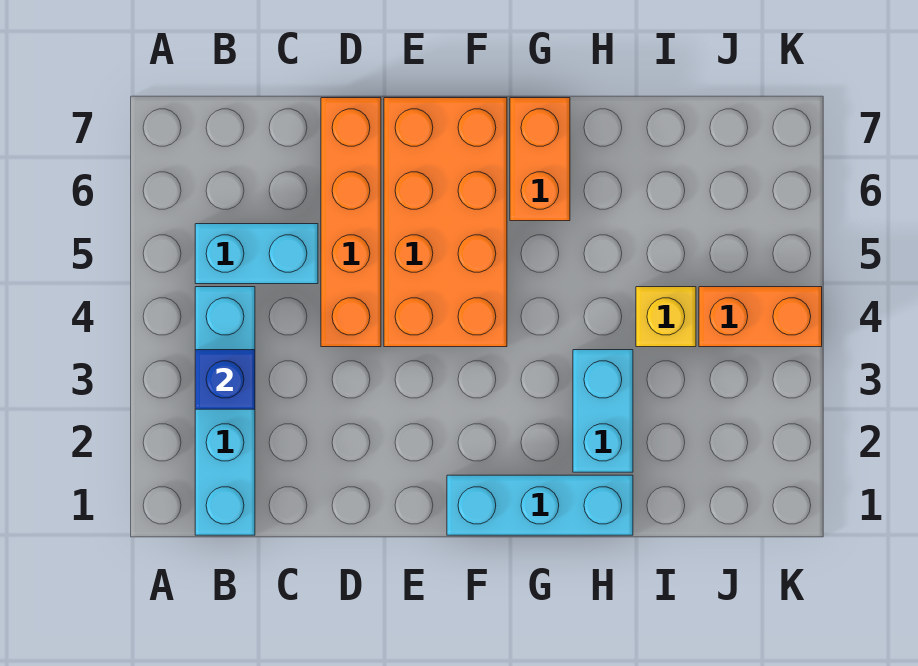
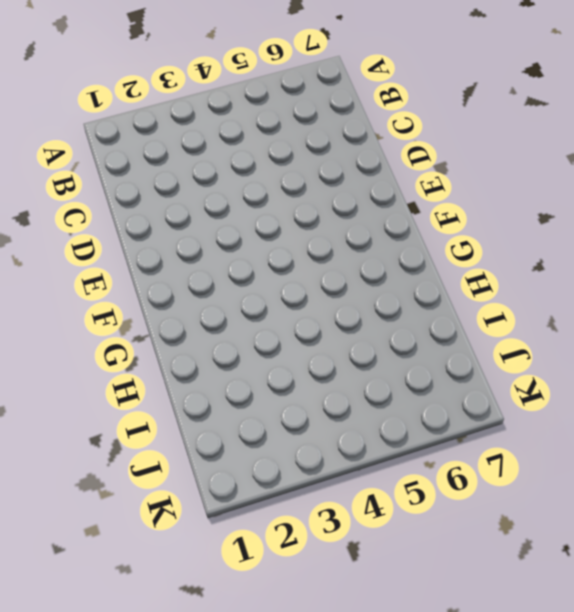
none -> cyan brick B1:B4 level 1
none -> cyan brick B5:C5 level 1

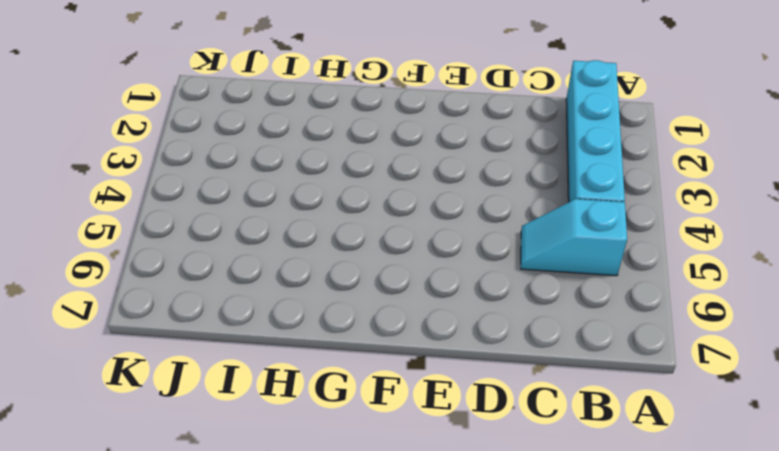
cyan slope B5:C5 level 1 top B -> cyan brick B5:C5 level 1
none -> orange brick D4:D7 level 1
none -> orange brick E4:F7 level 1

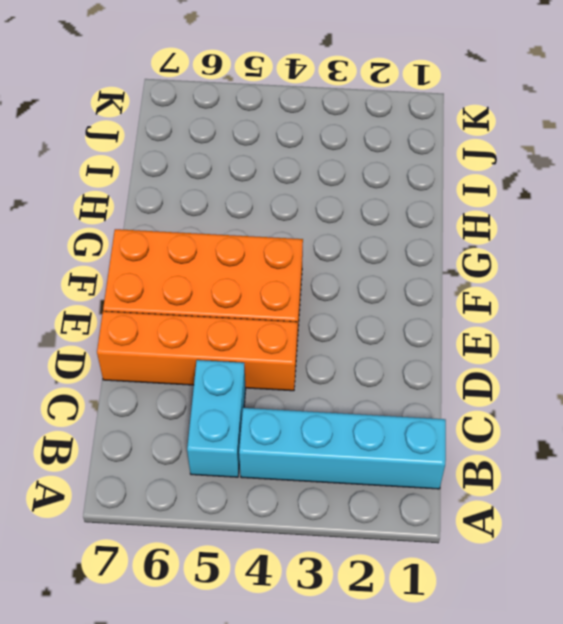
none -> cyan brick F1:H1 level 1
none -> orange brick G6:G7 level 1

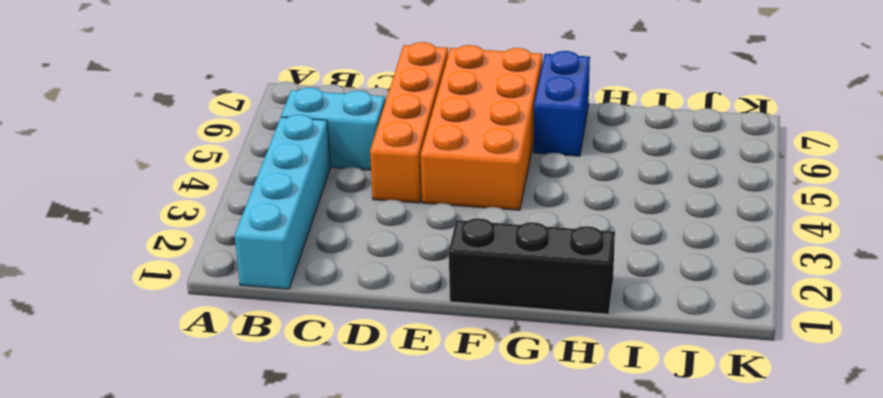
black brick F1:H1 level 1 -> cyan brick F1:H1 level 1
blue brick G6:G7 level 1 -> orange brick G6:G7 level 1
none -> cyan brick H2:H3 level 1
none -> yellow brick I4 level 1

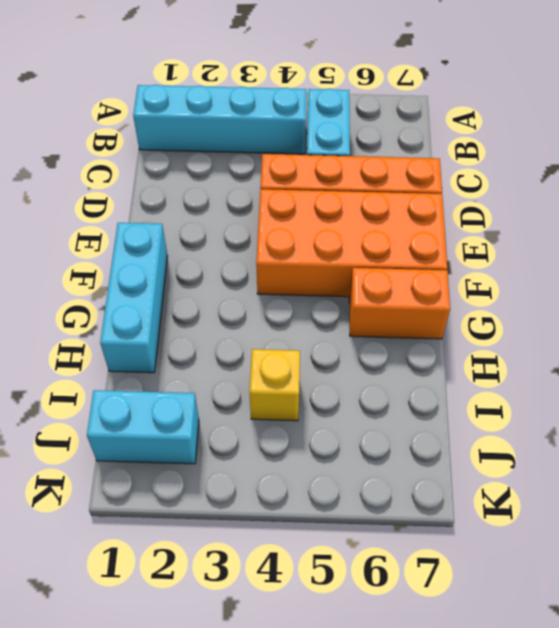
cyan brick J1:J2 level 1 -> cyan brick H2:H3 level 1
none -> orange brick J4:K4 level 1
none -> blue brick B3 level 2

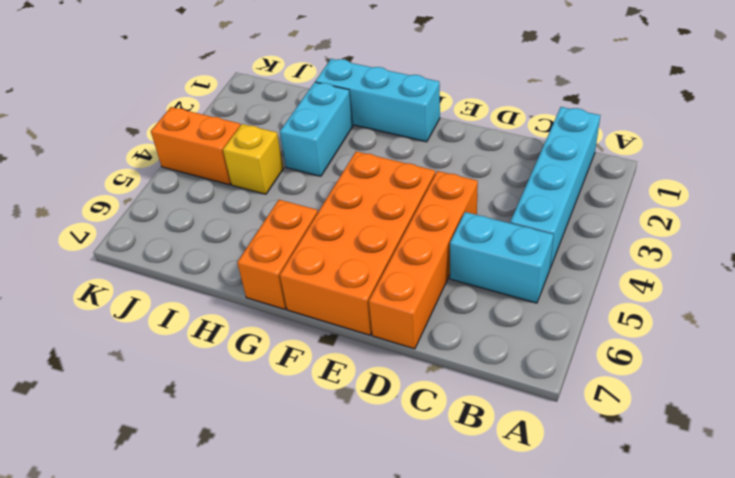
none -> blue brick B3 level 2

